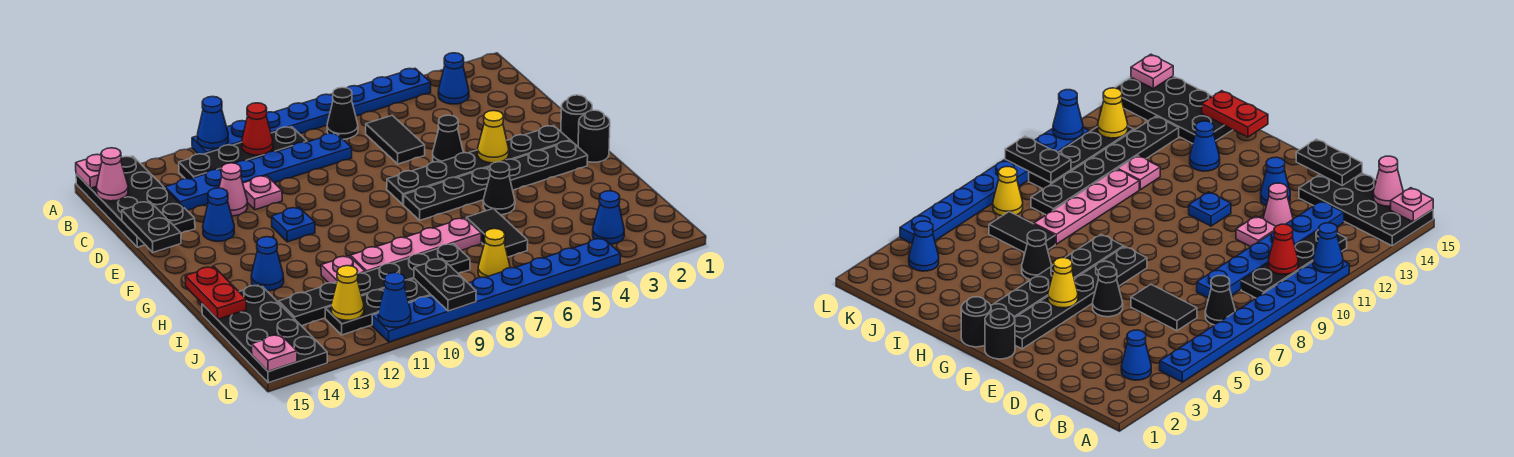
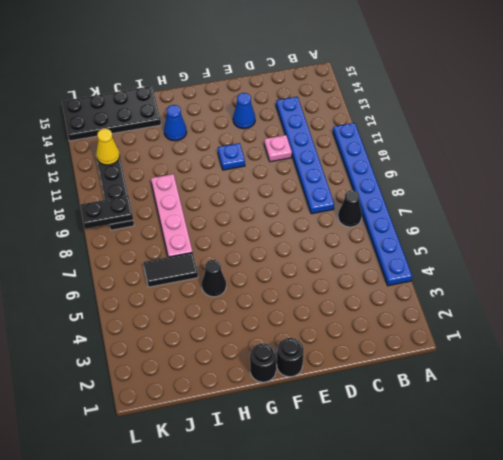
none -> black plate A14:D15 level 1
none -> blue cone B3 level 1
none -> black plate B9:B12 level 1
none -> black tile C6:D6 level 1

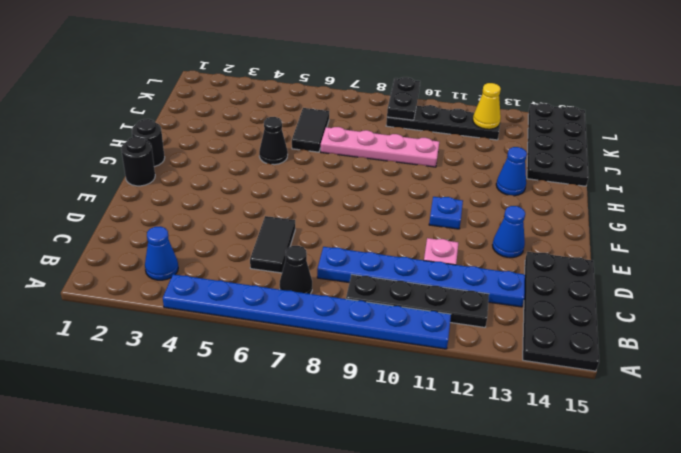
none -> pink cone D12 level 1
none -> black cone E5 level 1
none -> black plate F2:F7 level 1
none -> black plate G2:G7 level 1

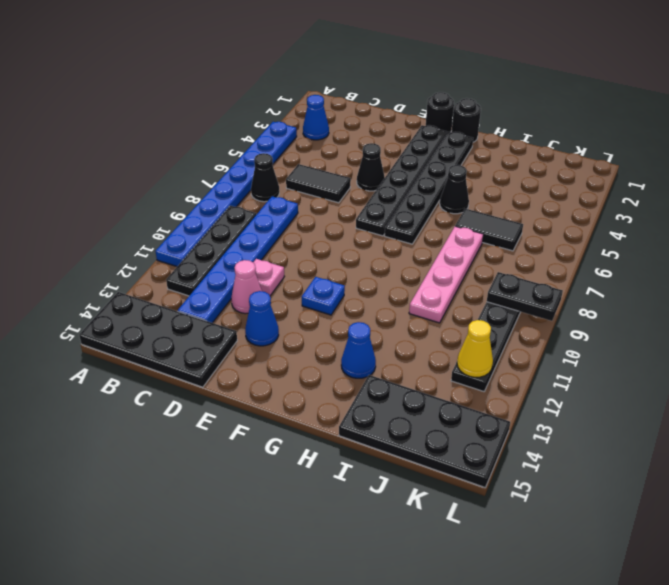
none -> pink plate I11 level 1
none -> black plate J8:J13 level 1
none -> blue cone K3 level 1
none -> yellow cone K7 level 1

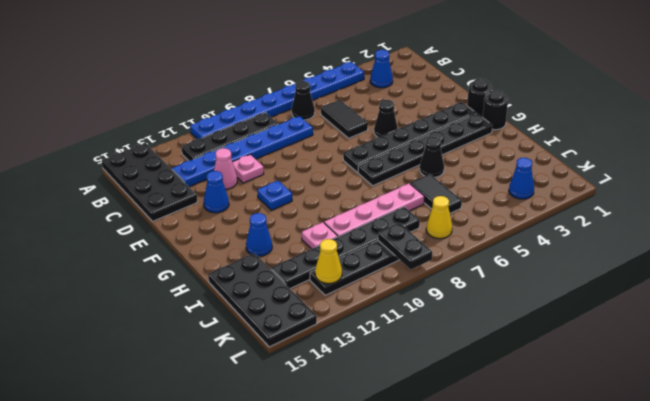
none -> blue plate L4:L11 level 1
none -> blue cone A11 level 2
none -> pink plate A15 level 2
none -> red cone B10 level 2

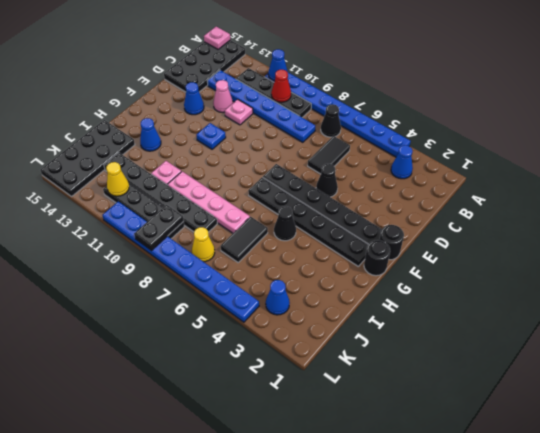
none -> pink cone B15 level 2
none -> black plate D15:E15 level 2
none -> yellow cone F4 level 2
none -> red plate H15:I15 level 2

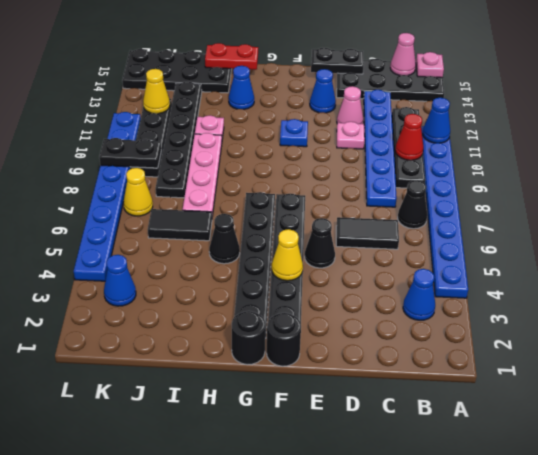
none -> blue cone L11 level 2
none -> pink plate L15 level 2

